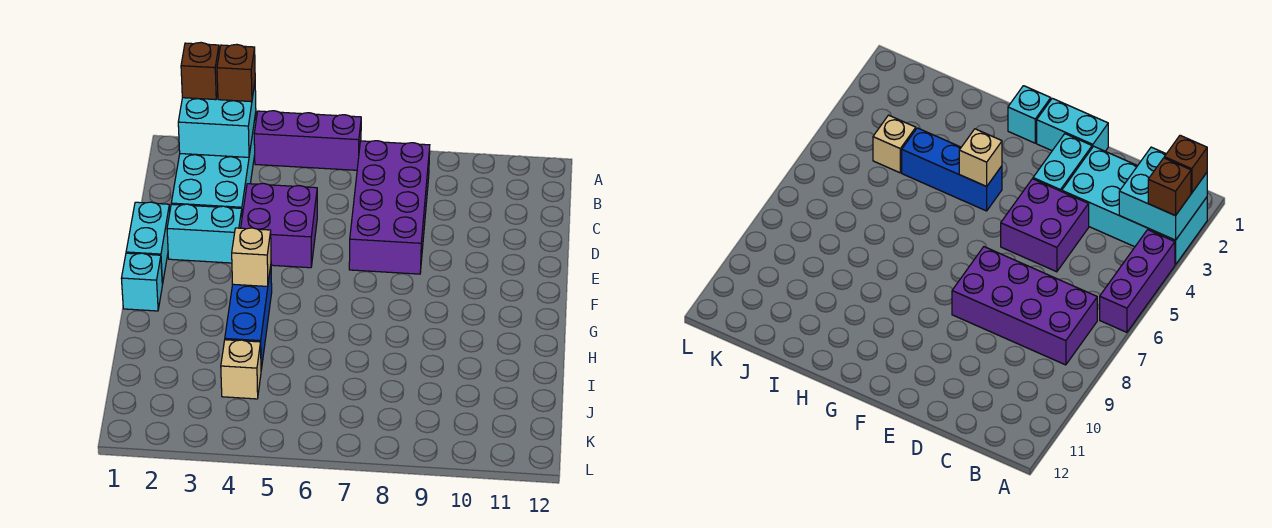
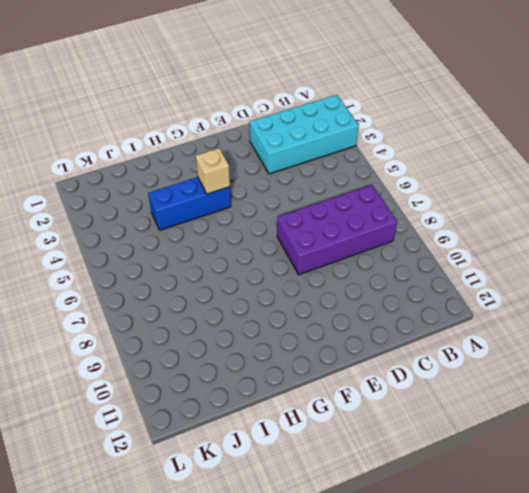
none -> purple brick A4:A6 level 1
none -> purple brick D4:E5 level 1
none -> cyan brick E1:F1 level 1

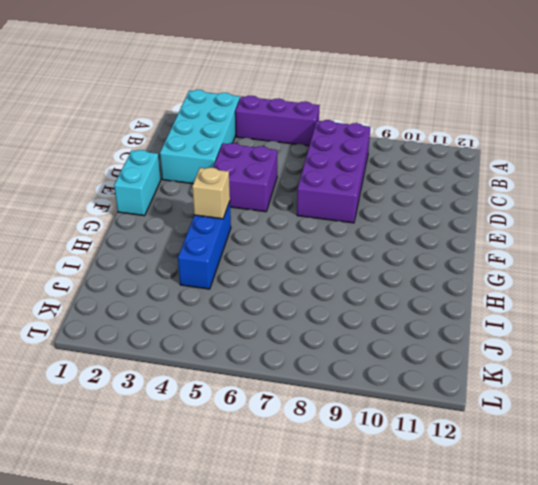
none -> cyan brick E2:E3 level 1
none -> cyan brick G1 level 1
none -> tan brick J4 level 1

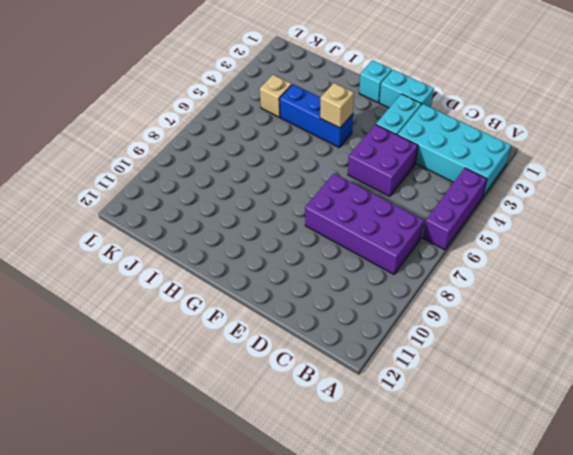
none -> cyan brick A2:B3 level 2
none -> brown brick A2 level 3
none -> brown brick A3 level 3

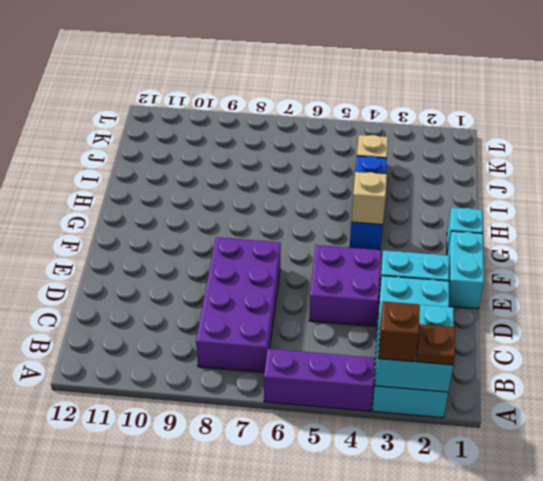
brown plate A2 level 3 -> brown brick A2 level 3

